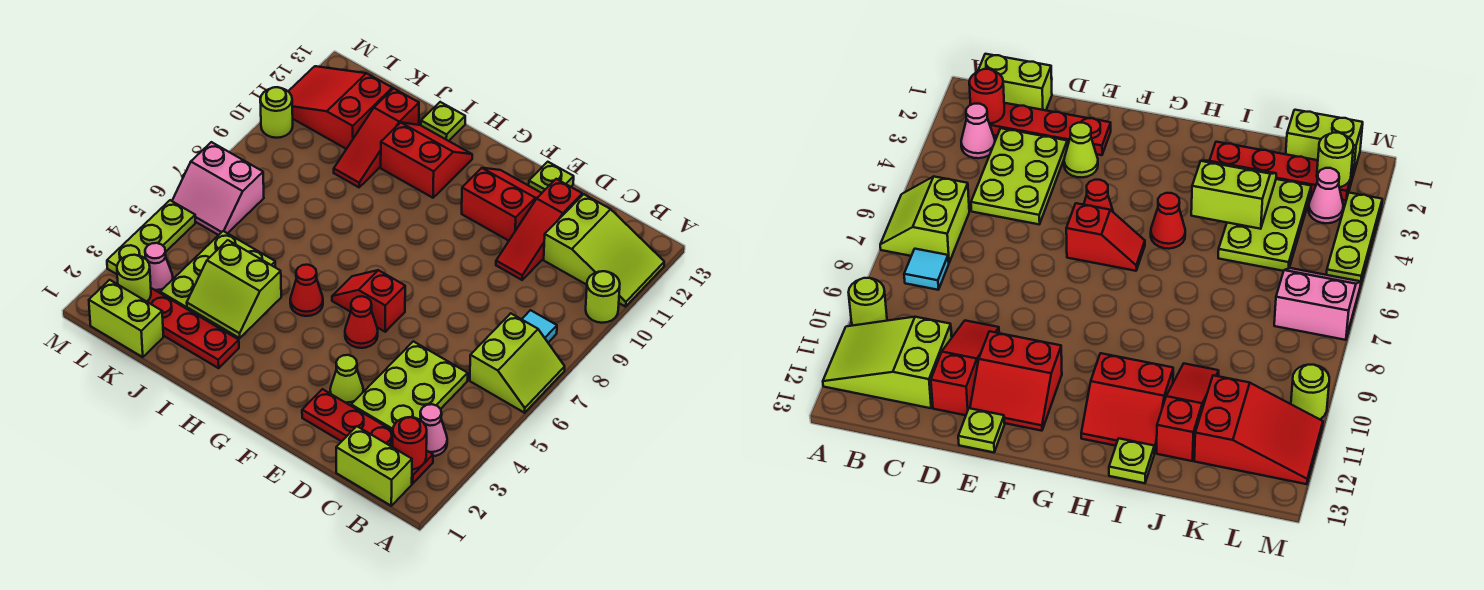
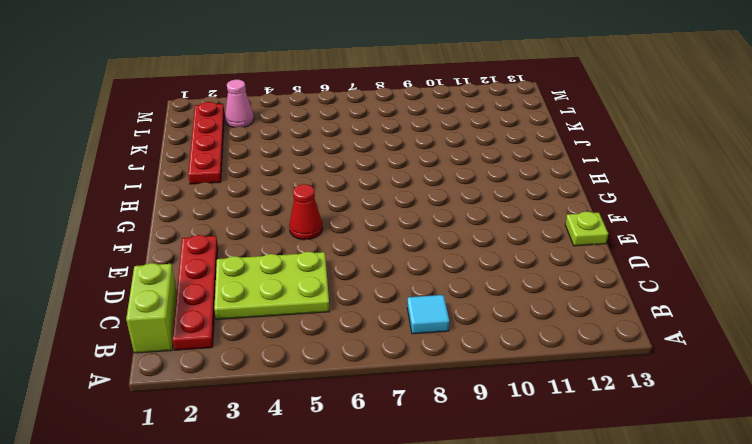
none -> lime slope A6:B7 level 1 top B
none -> lime round brick A10 level 1
none -> lime slope A11:C12 level 1 top C

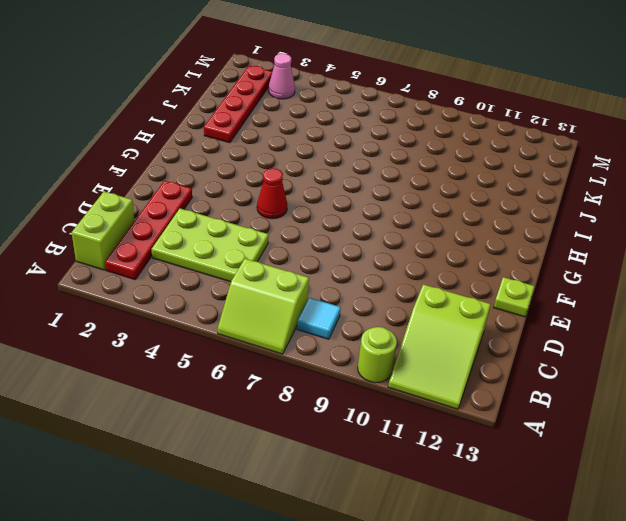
none -> pink cone B3 level 1
none -> red slope D10:D12 level 1 top 12
none -> lime cone E3 level 1

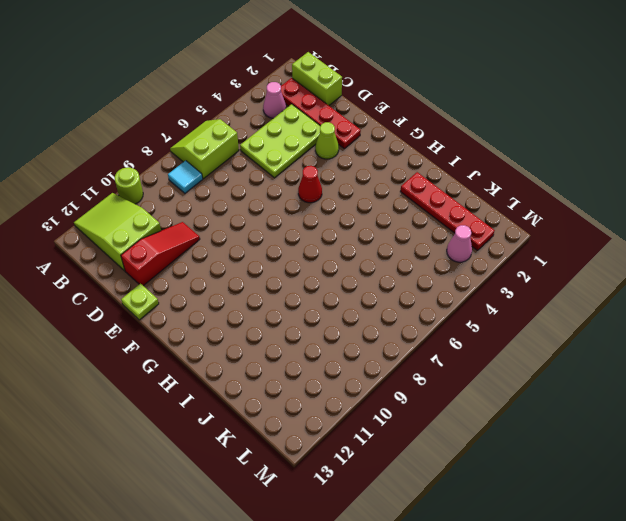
none -> red slope E11:F12 level 1 top 11
none -> red slope F6:G6 level 1 top F
none -> red cone H5 level 1

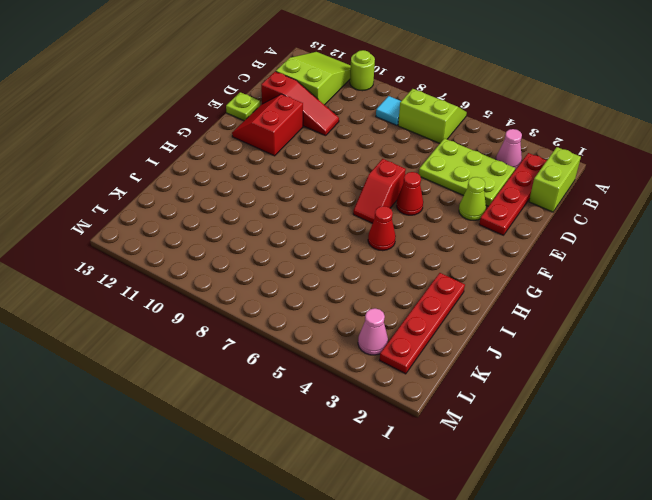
none -> red slope H11:I12 level 1 top 11
none -> lime plate I13 level 1
none -> lime plate J3:K5 level 1

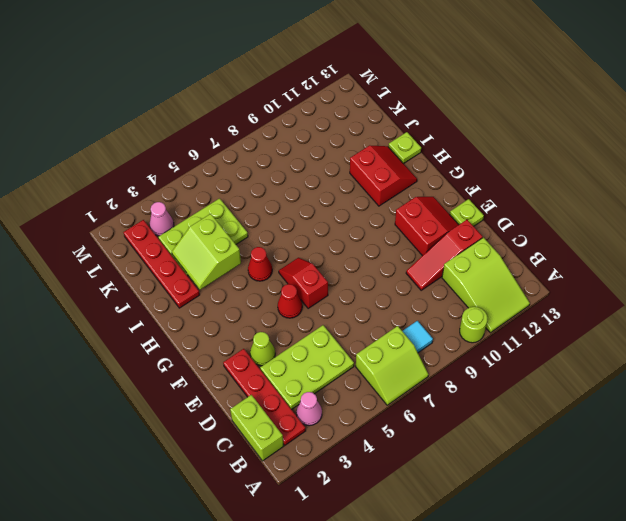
none -> red slope J10:J12 level 1 top 12
none -> lime brick K1:L1 level 1
none -> red slope K11:M12 level 1 top K

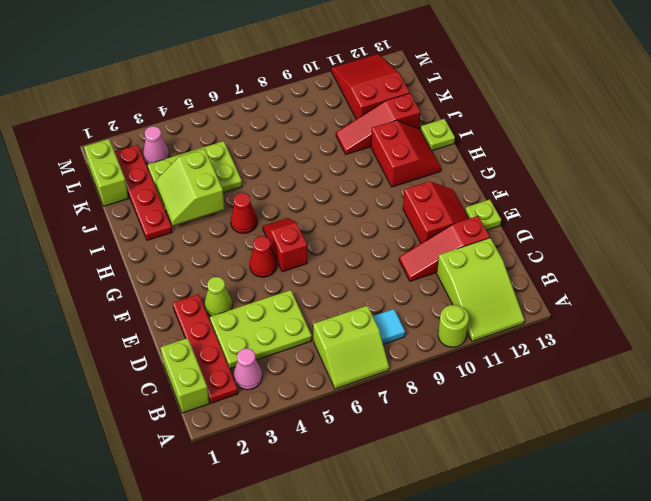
none -> pink slope L6:M7 level 1 top 7
none -> lime plate M3:M5 level 1
none -> lime round brick M10 level 1

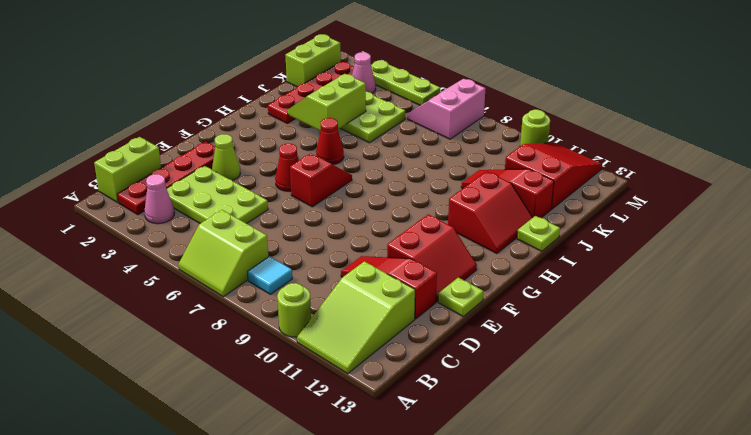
none -> red round brick B2 level 2
none -> lime round brick L2 level 2

